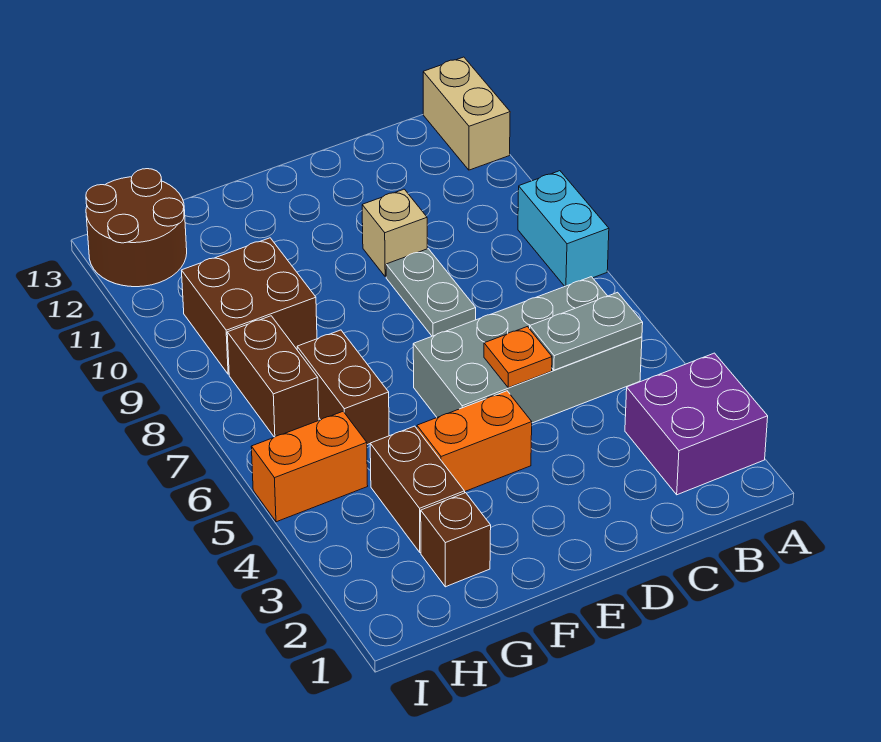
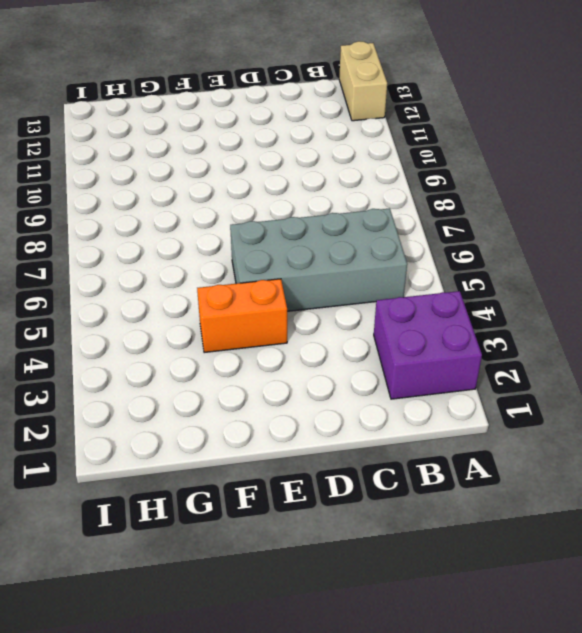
none -> cyan brick A8:A9 level 1
none -> grey plate D8:D9 level 1
none -> tan brick D10 level 1

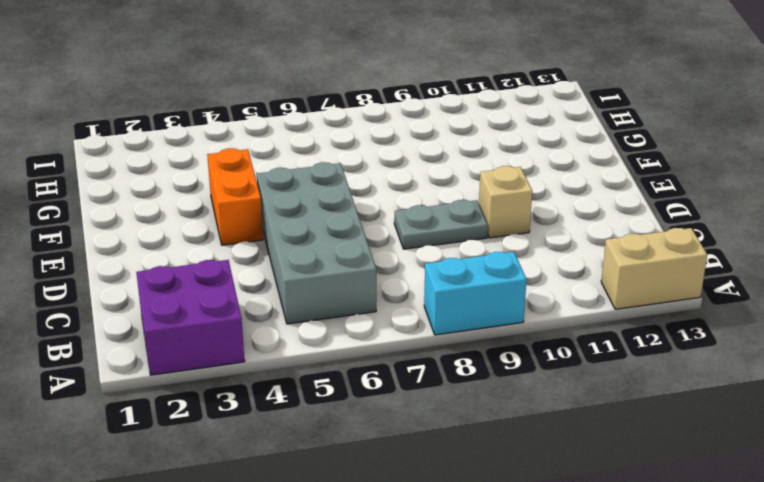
none -> brown brick G2 level 1
none -> brown brick G3:G4 level 1
none -> brown brick G6:G7 level 1

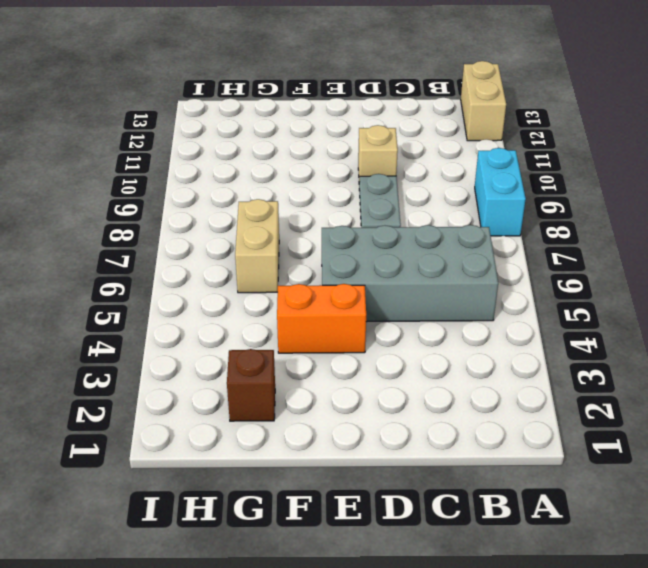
tan brick G6:G7 level 1 -> brown brick G6:G7 level 1
none -> purple brick A2:B3 level 1
none -> brown brick G3:G4 level 1
none -> brown brick G9:H10 level 1

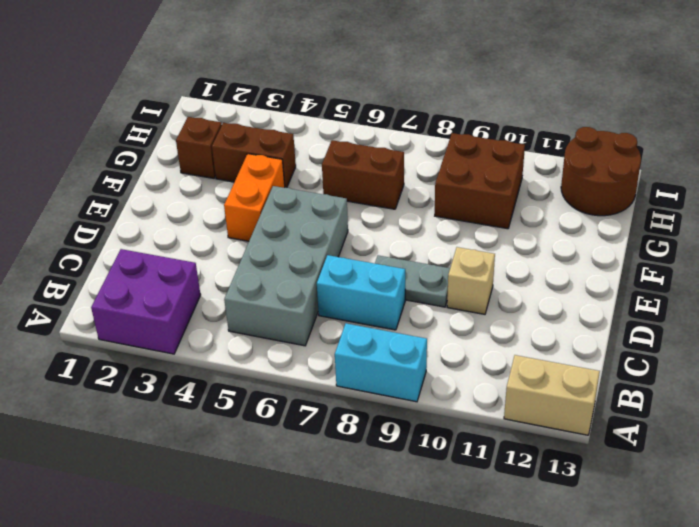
cyan brick C7:C8 level 1 -> none
none -> orange brick H5:I5 level 1
none -> brown brick H7:H8 level 1
none -> grey plate B5:C5 level 2

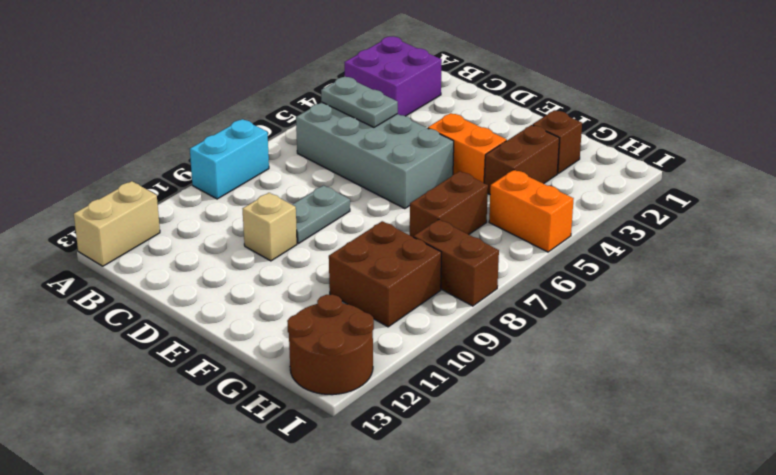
brown brick H8:I8 level 1 -> brown brick H7:H8 level 1
none -> orange plate D5 level 2

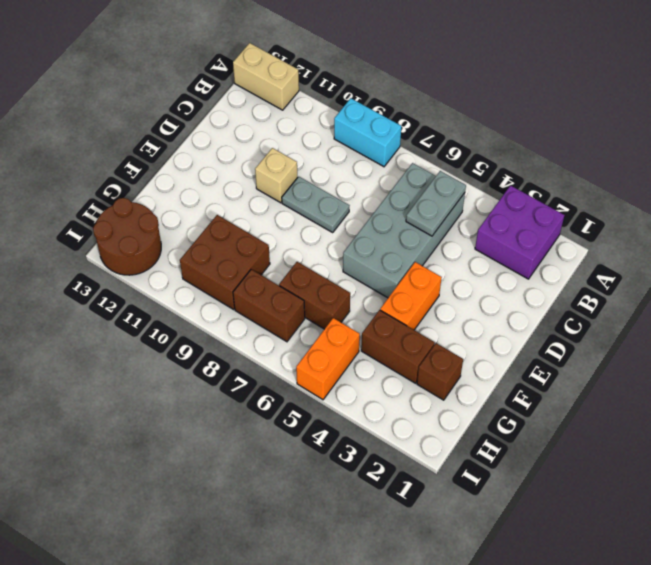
none -> orange plate D5 level 2

